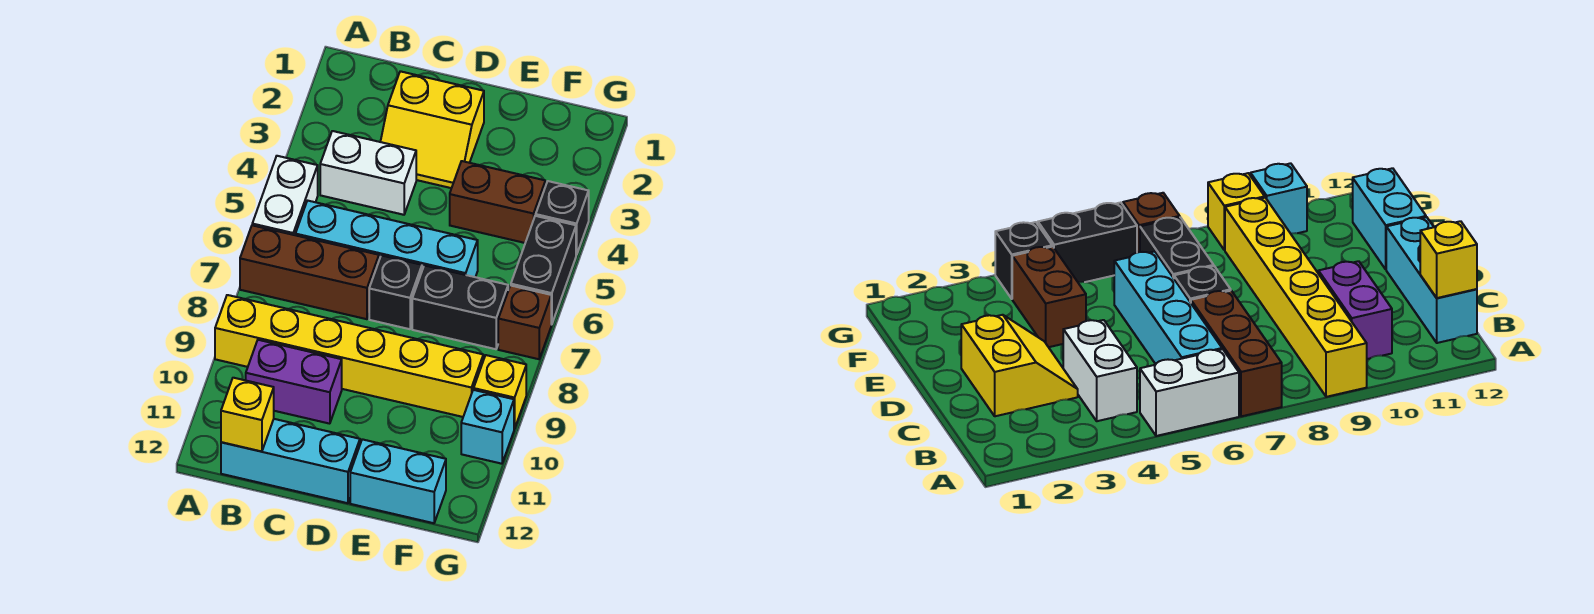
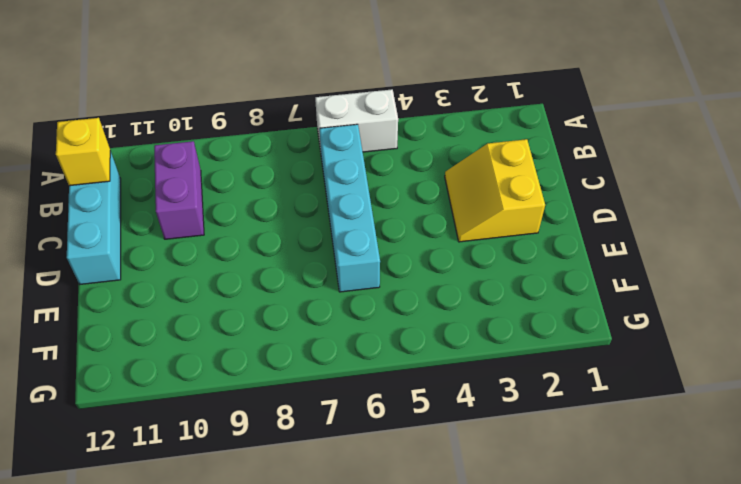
none -> brown brick A7:C7 level 1
none -> yellow brick A9:F9 level 1
none -> white brick B4:C4 level 1

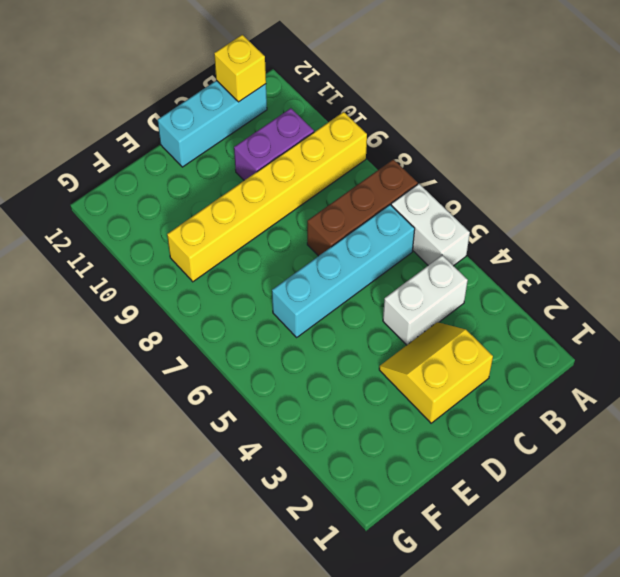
none -> black brick D7 level 1
none -> brown brick E4:F4 level 1
none -> black brick E7:F7 level 1

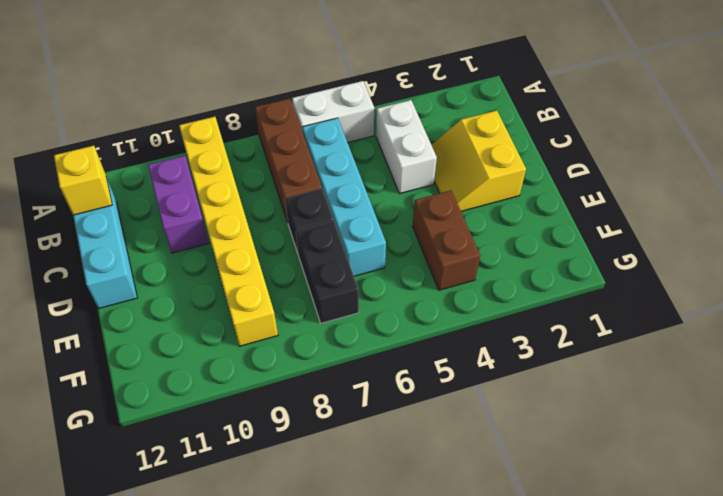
none -> cyan brick E12:F12 level 1
none -> black brick G4 level 1
none -> black brick G5:G6 level 1

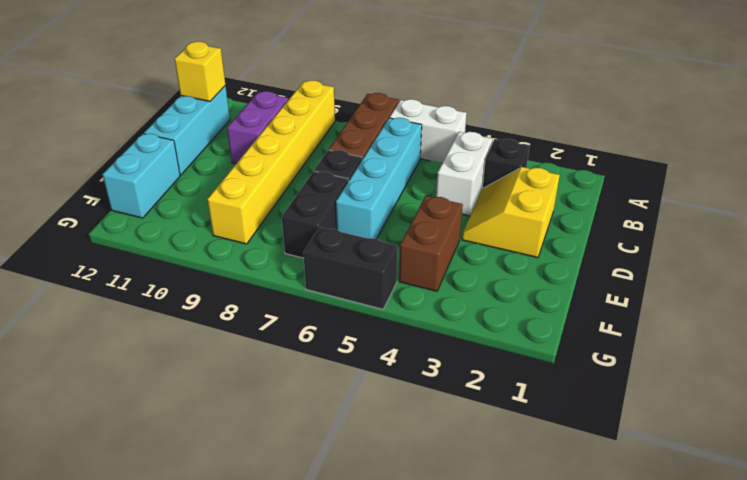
black brick B3 level 1 -> black brick G4 level 1
none -> brown brick G7 level 1
none -> yellow brick G9 level 1
none -> cyan brick G10 level 1

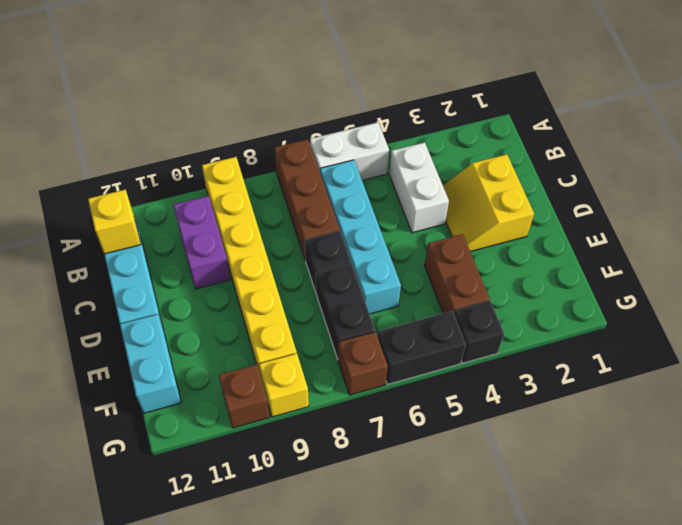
brown brick G10 level 1 -> cyan brick G10 level 1

